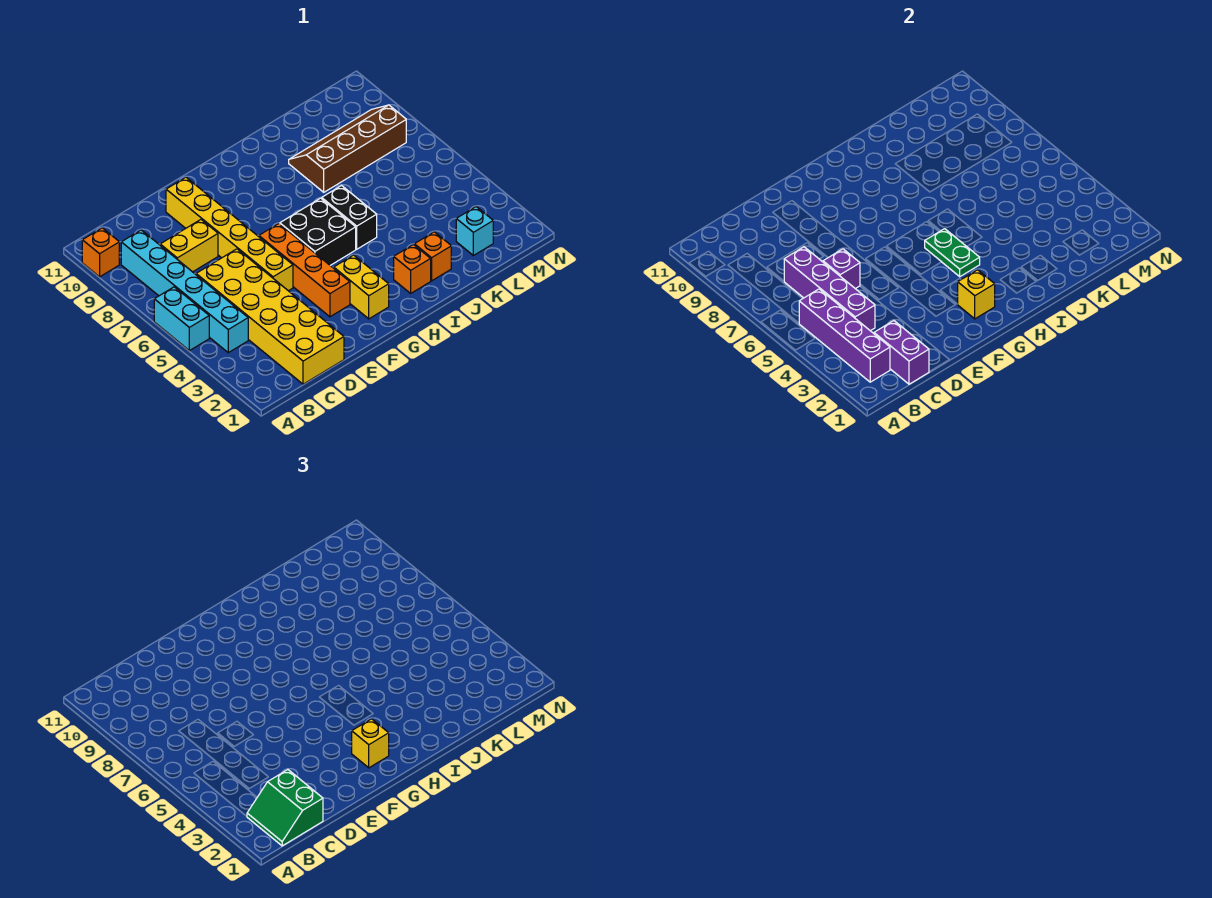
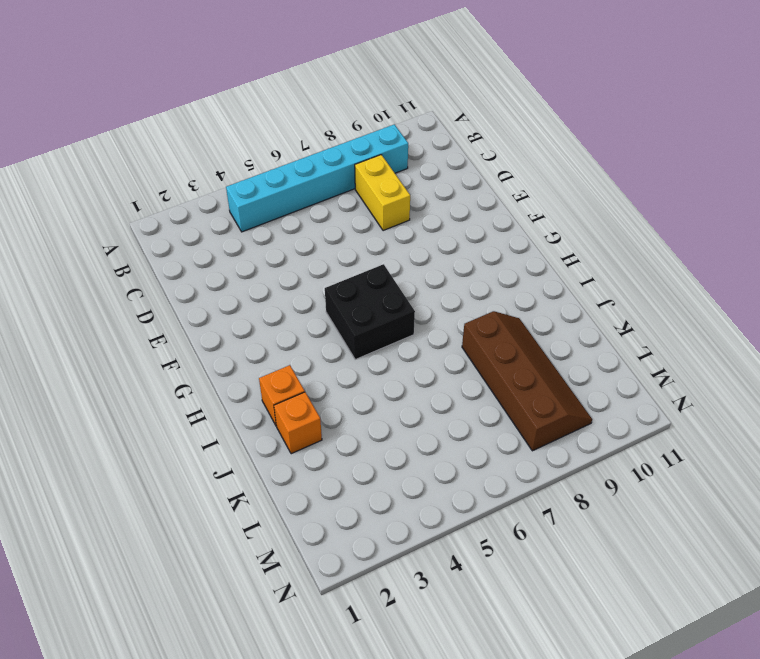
none -> cyan brick A5:A6 level 1
none -> orange brick A10 level 1
none -> yellow brick C1:D6 level 1

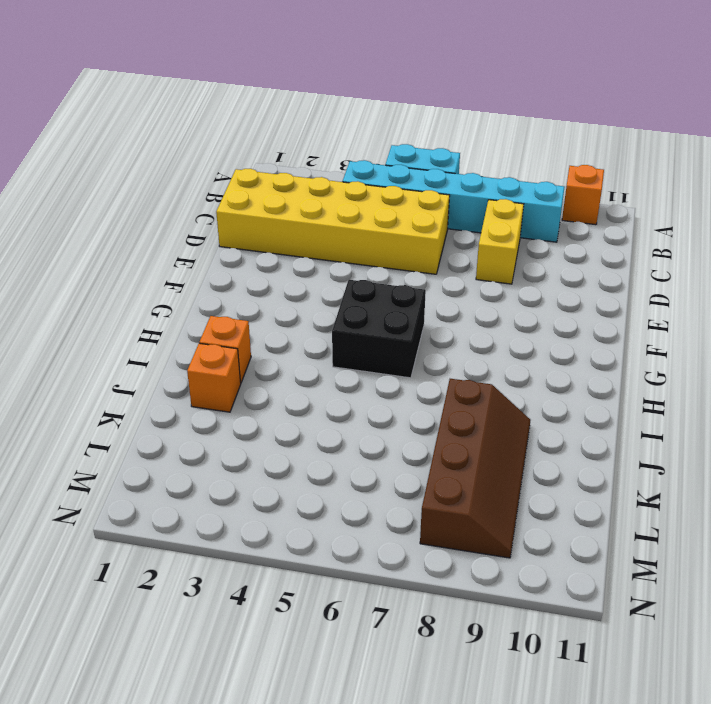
none -> yellow brick E5:E10 level 1
none -> orange brick F3:F6 level 1
none -> yellow brick G2:G3 level 1

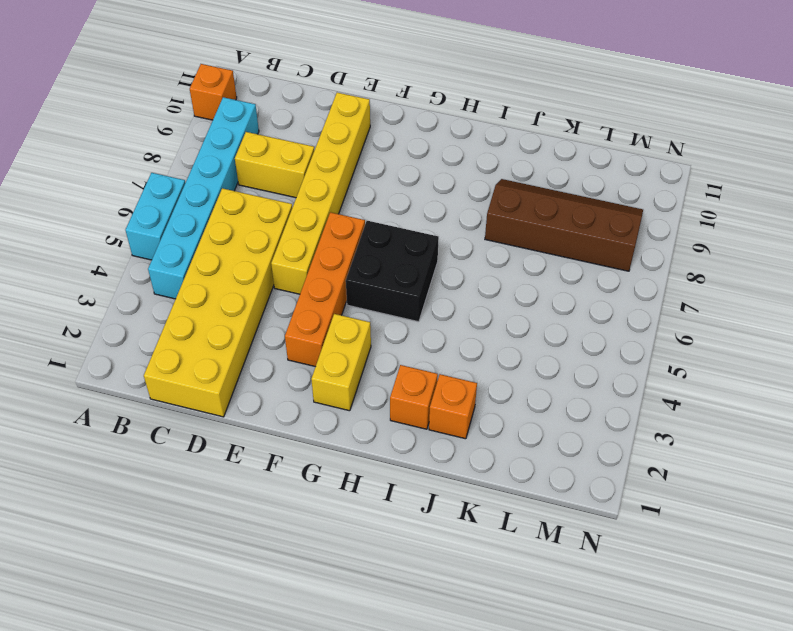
none -> black brick I5:I6 level 1
none -> cyan brick L2 level 1
none -> purple brick B2:B5 level 2

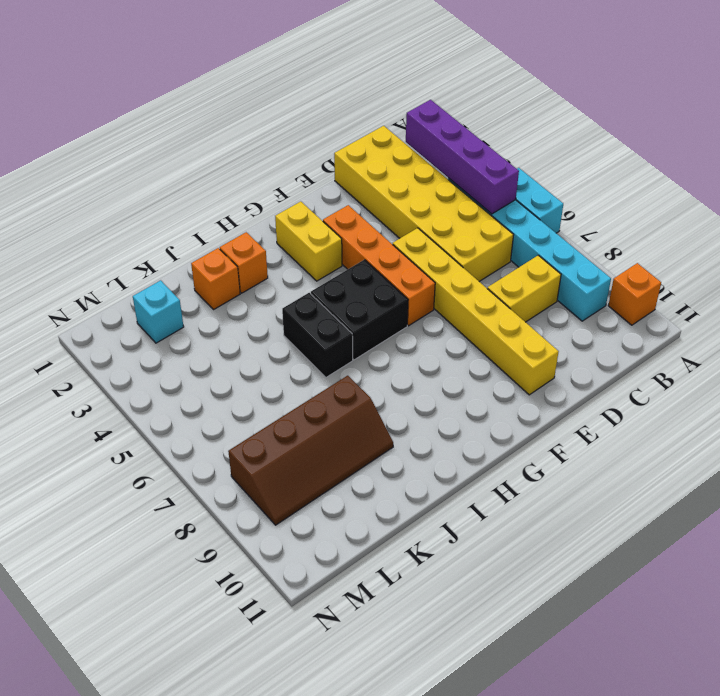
none -> purple brick C1:C2 level 2
none -> purple brick C4:C7 level 2
none -> purple brick D6 level 2

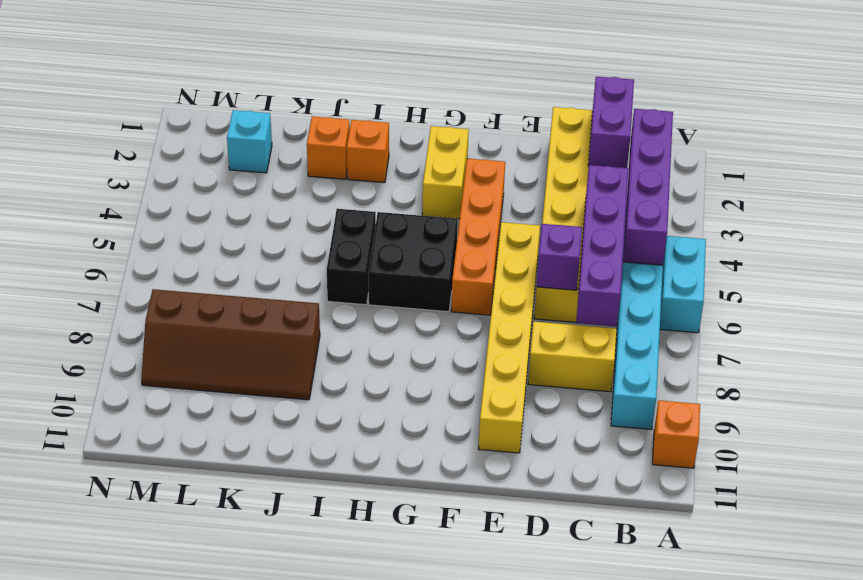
none -> yellow brick G2 level 2
none -> green plate H4:H5 level 2
none -> green slope B1:C2 level 3 top C

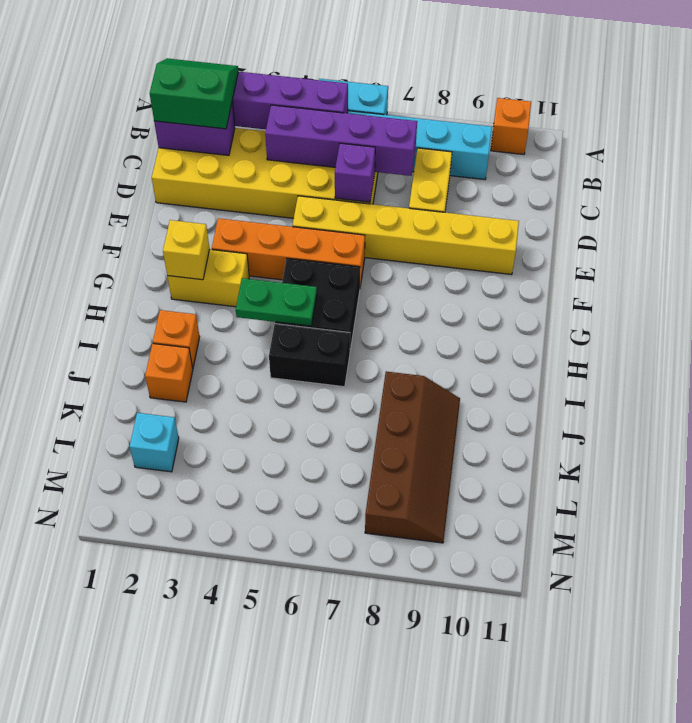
none -> yellow brick G2 level 3

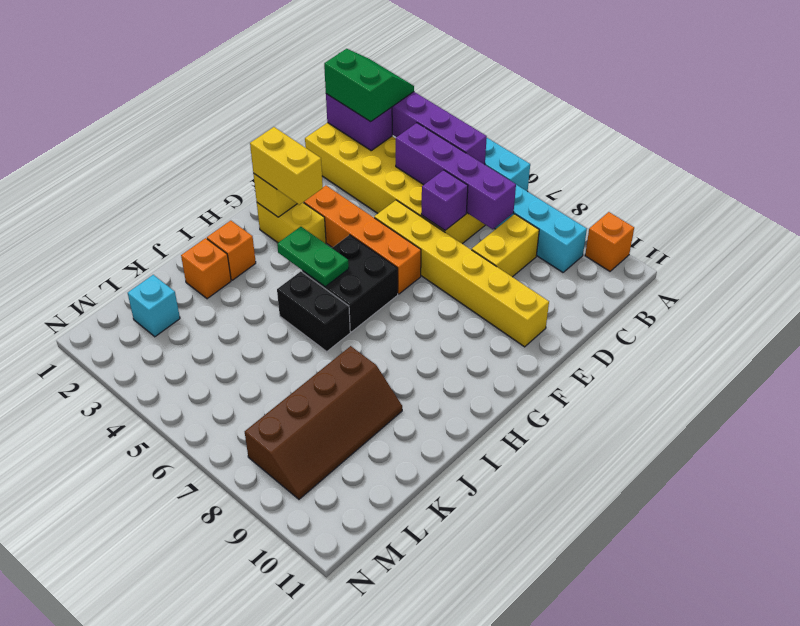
yellow brick G2:G3 level 3 -> yellow brick G2 level 3

